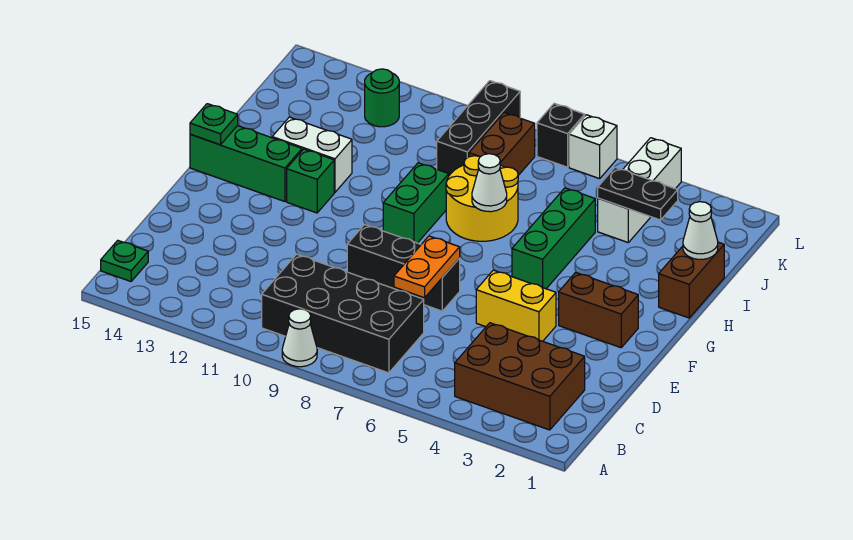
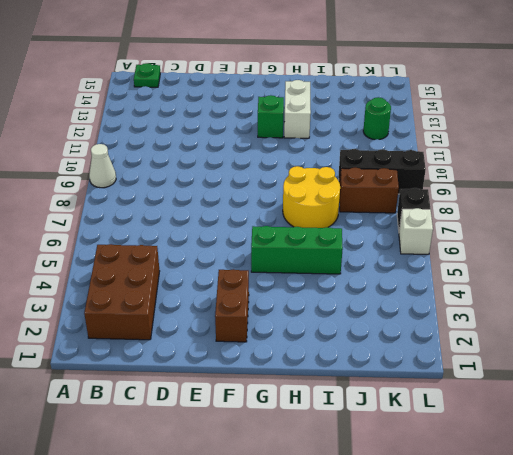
none -> black brick B7:C10 level 1
none -> yellow brick E4:E5 level 1
none -> black brick E7:E9 level 1

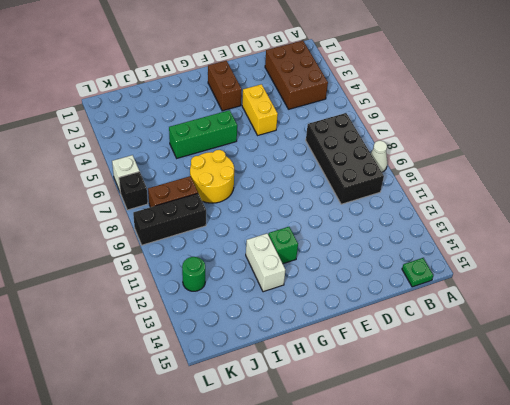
none -> black brick E7:E9 level 1
none -> green brick G9:H9 level 1
none -> green brick G13:G15 level 1

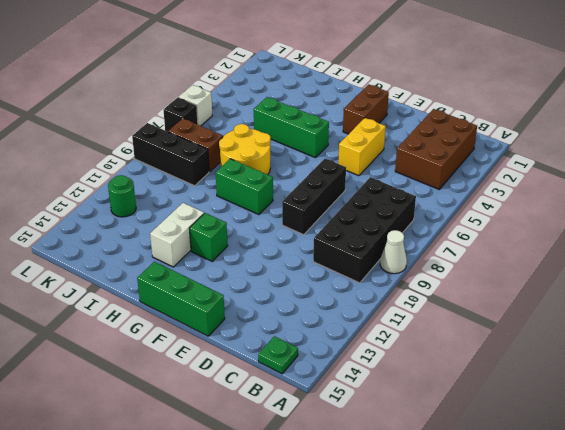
green brick E15:G15 level 1 -> green brick G13:G15 level 1
none -> brown brick H1:I1 level 1
none -> white brick J4:L4 level 1
none -> orange plate D7:E7 level 2

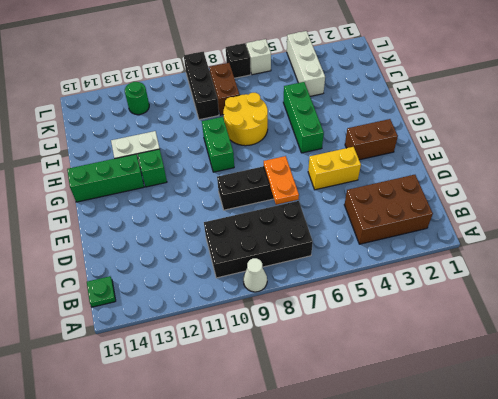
none -> brown brick H1:I1 level 1
none -> green plate G15 level 2
none -> white cone H7 level 2

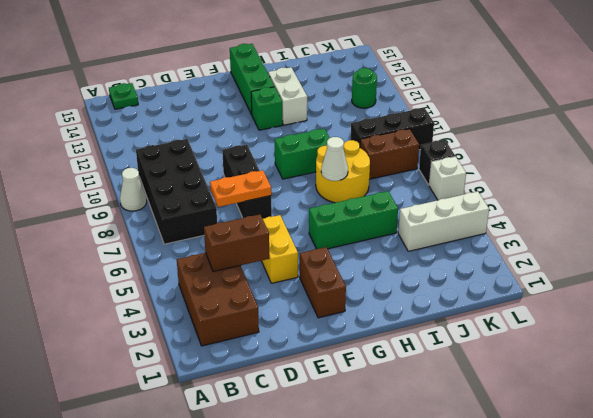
brown brick C4:D4 level 2 -> brown brick H1:I1 level 1
none -> green plate G15 level 2
none -> white cone I1 level 2
none -> black plate J3:J4 level 2

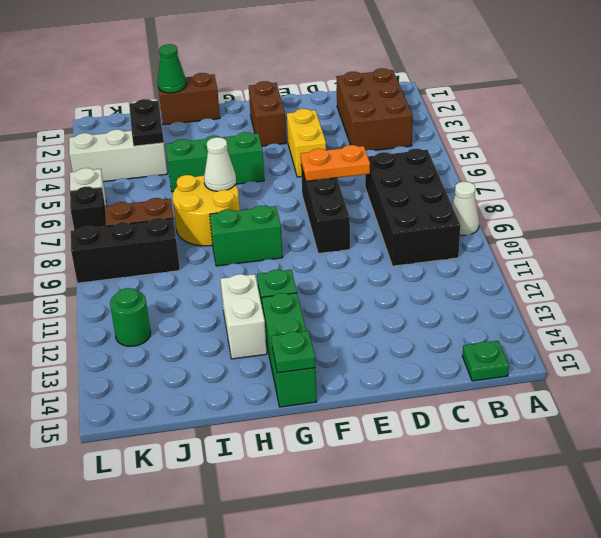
green cone I1 level 2 -> white cone I1 level 2

